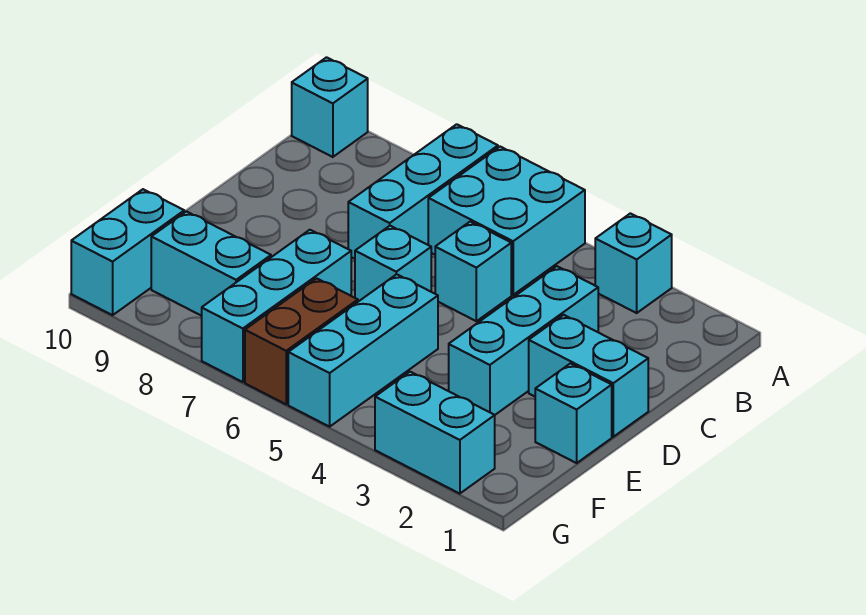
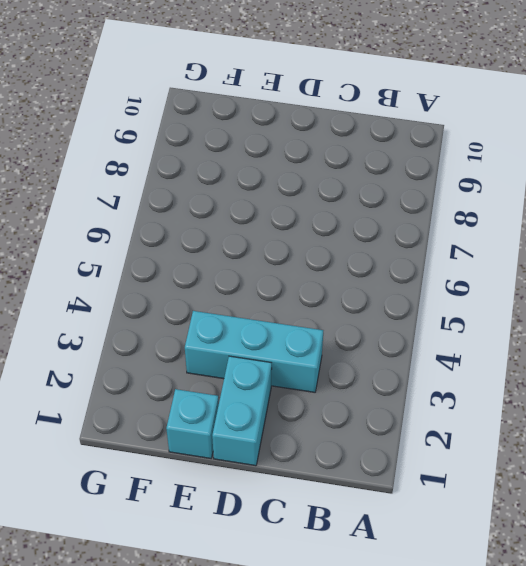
none -> cyan brick A3 level 1
none -> cyan brick A5:B6 level 1
none -> cyan brick A7:C7 level 1

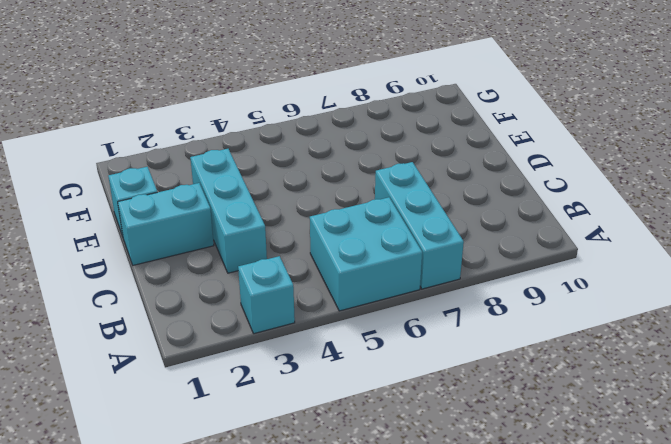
none -> cyan brick A10 level 1
none -> cyan brick C5 level 1
none -> cyan brick D6 level 1

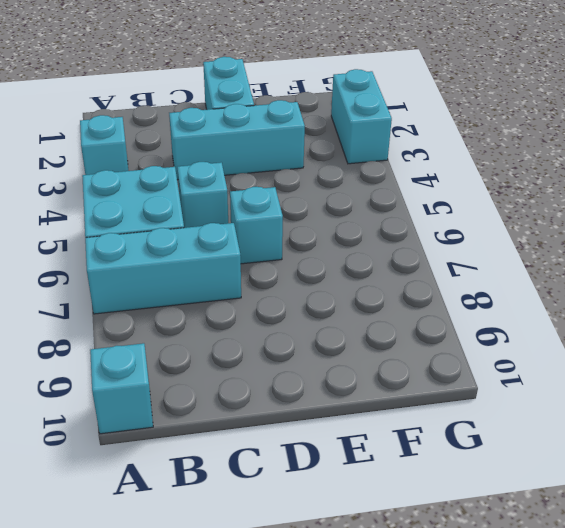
none -> cyan brick E1 level 1
none -> cyan brick E5:G5 level 1
none -> cyan brick E7:G7 level 1

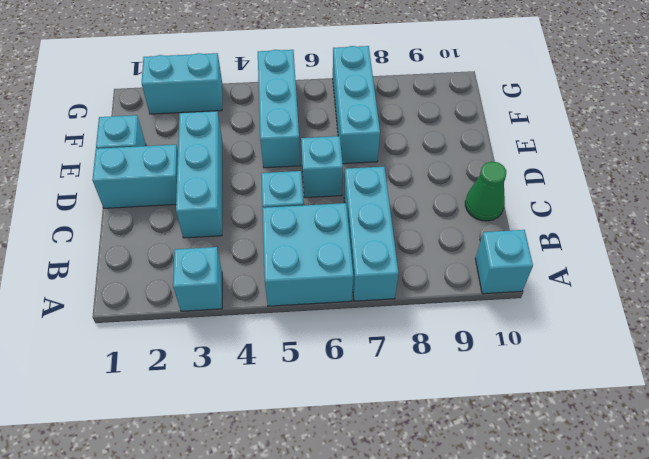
green cone C10 level 1 -> none
none -> brown brick F6:G6 level 1
none -> cyan brick F8:F9 level 1
none -> cyan brick F10:G10 level 1

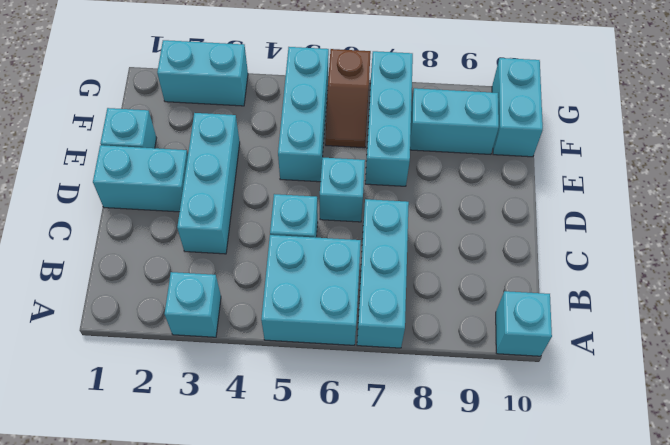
brown slope F6:G6 level 1 top G -> brown brick F6:G6 level 1

